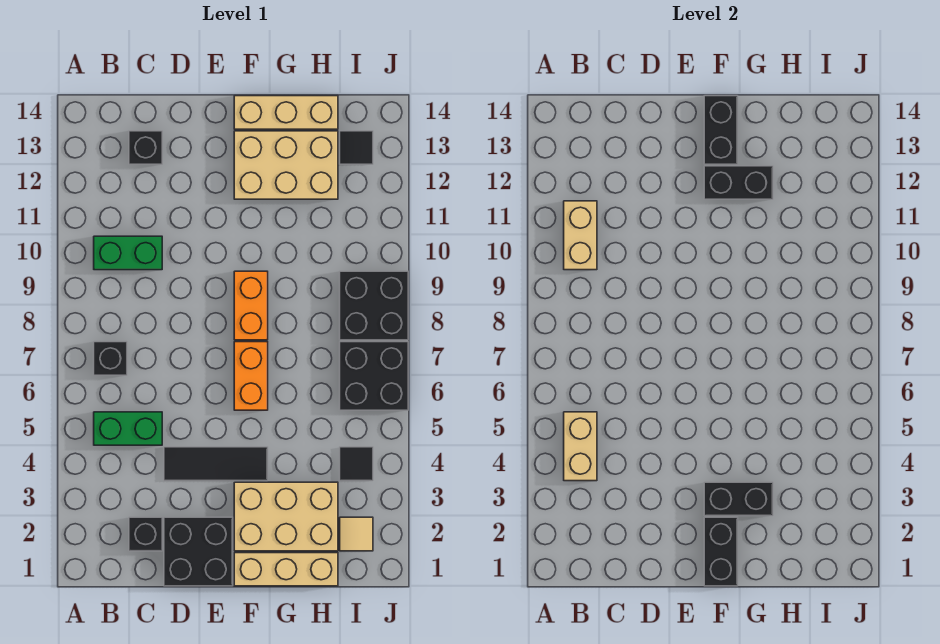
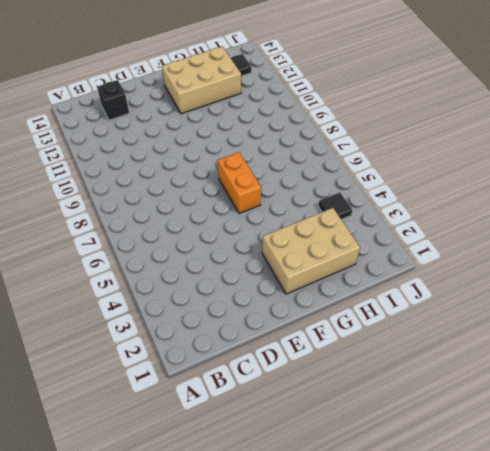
none -> green brick B5:C5 level 1
none -> black brick B7 level 1
none -> green brick B10:C10 level 1

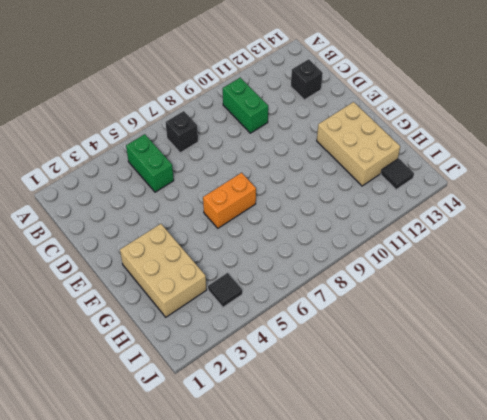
none -> black brick C2 level 1
none -> black brick D1:E2 level 1
none -> black tile D4:F4 level 1

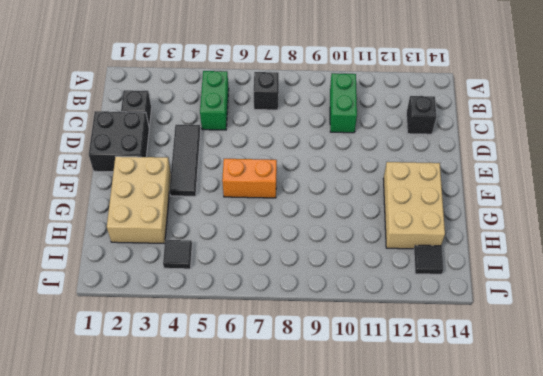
none -> tan brick F1:H1 level 1
none -> orange brick F8:F9 level 1
none -> tan brick F14:H14 level 1

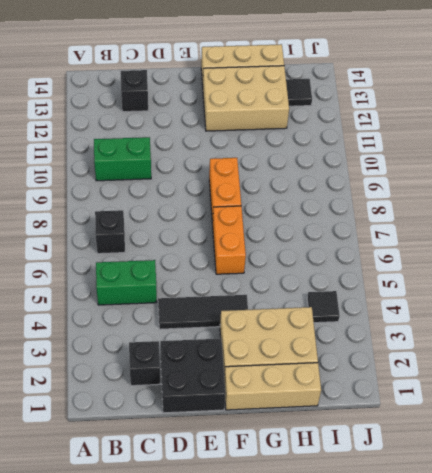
none -> tan tile I2 level 1
none -> black brick I6:J7 level 1
none -> black brick I8:J9 level 1

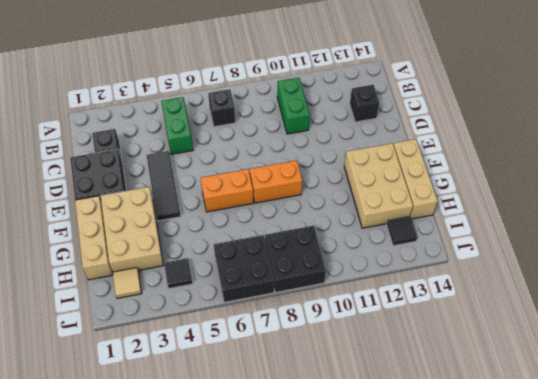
none -> tan brick B4:B5 level 2
none -> tan brick B10:B11 level 2
none -> black brick F1:F2 level 2

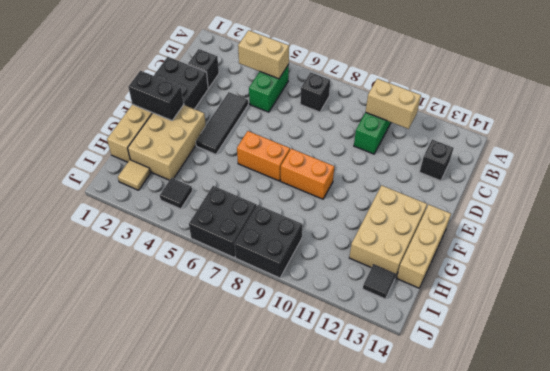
none -> black brick F3:G3 level 2
none -> black brick F12:G12 level 2
none -> black brick F13:F14 level 2

